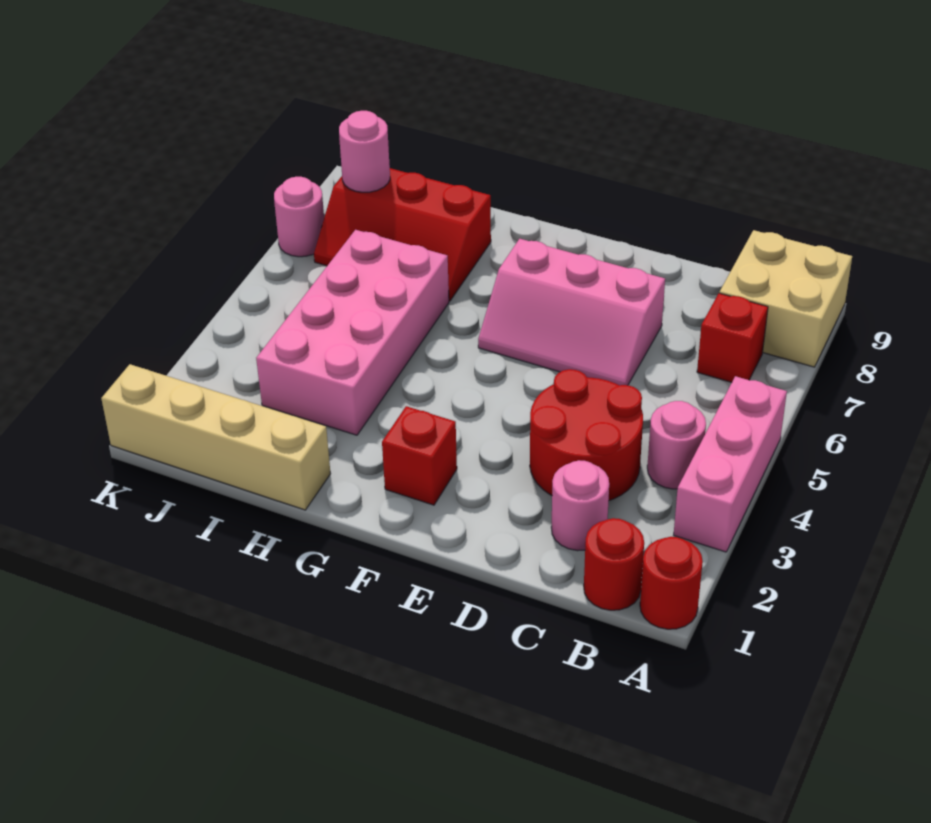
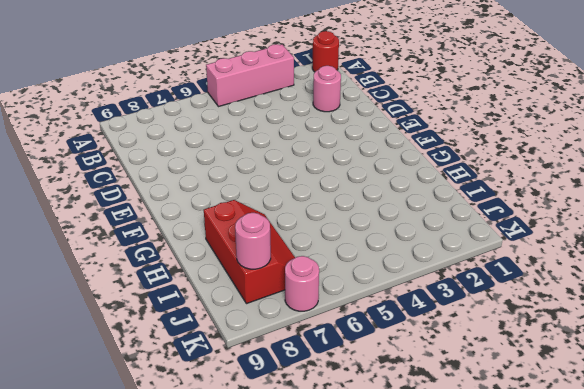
none -> tan brick A8:B9 level 1
none -> red round brick B1 level 1
none -> pink round brick B4 level 1

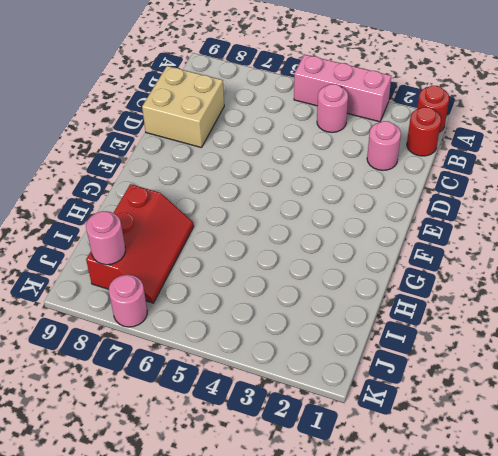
tan brick C8:D9 level 1 -> tan brick A8:B9 level 1
none -> red brick B7 level 1
none -> red round brick C3:D4 level 1
none -> pink slope D6:F7 level 1 top 7

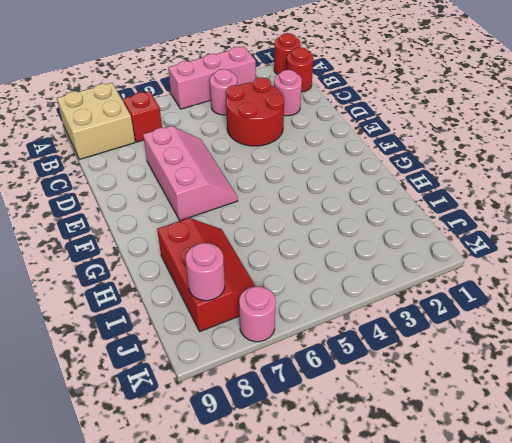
none -> red brick F2 level 1
none -> tan brick H1:K1 level 1
none -> pink brick H3:I6 level 1

